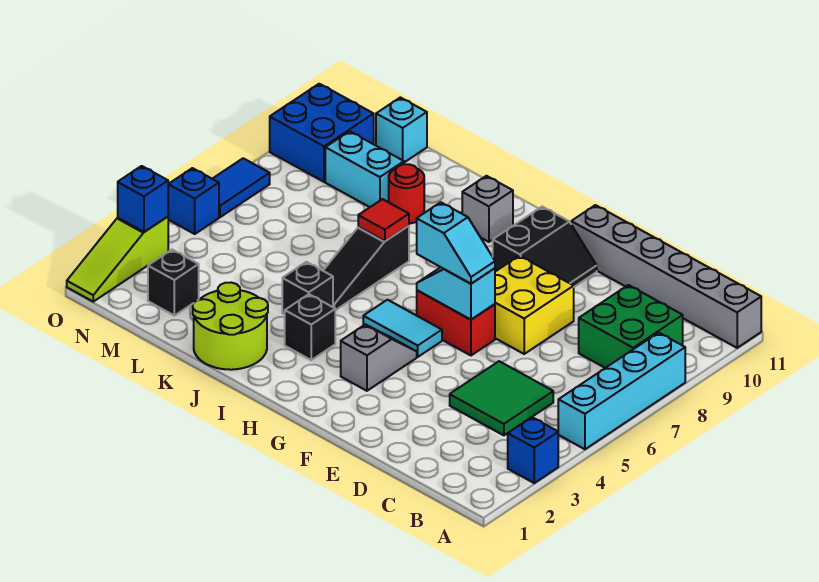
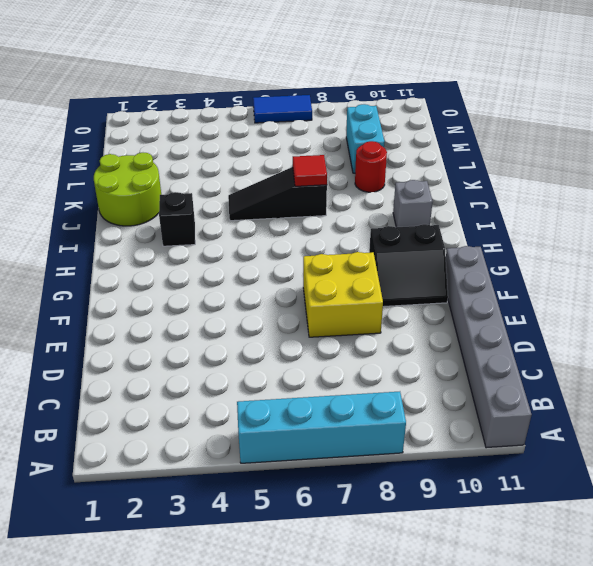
none -> blue brick A3 level 1
none -> green brick B8:C9 level 1
none -> green tile C4:D5 level 1

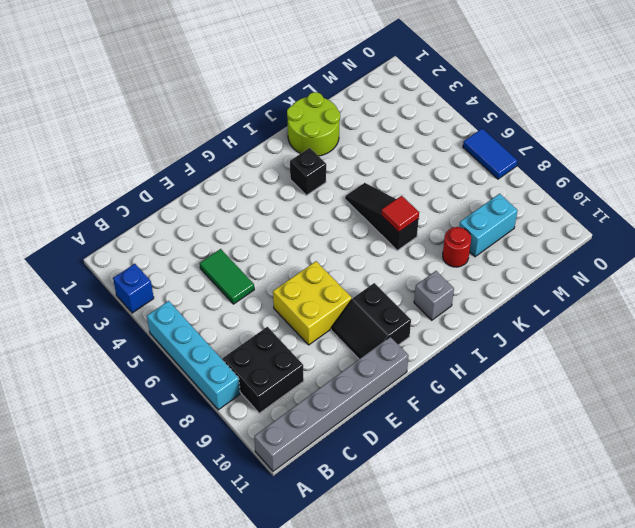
black brick B8:C9 level 1 -> green brick B8:C9 level 1
green tile D4:D5 level 1 -> green tile C4:D5 level 1
none -> red brick F6:G6 level 1
none -> grey slope G3:G4 level 1 top 3
none -> cyan tile G5:H5 level 1

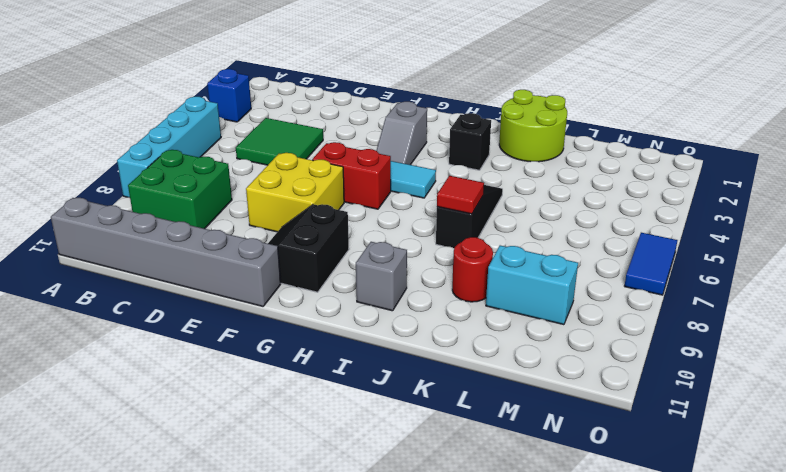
none -> black brick J4 level 1
none -> black brick M2 level 1
none -> cyan brick M11 level 1

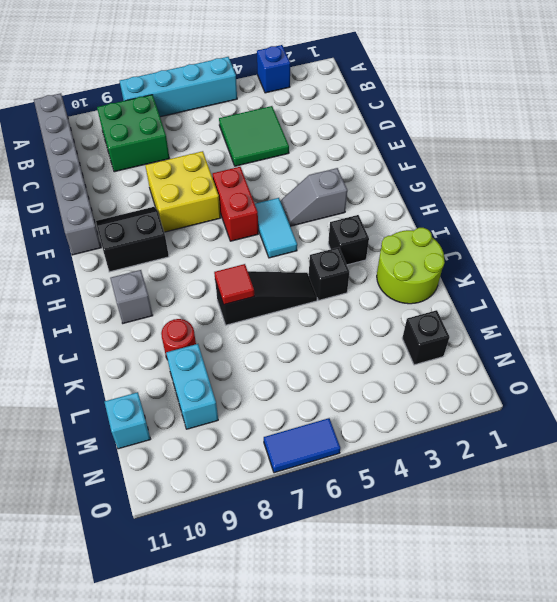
none -> blue brick N9:O10 level 1
none -> lime slope O1:O3 level 1 top 3
none -> blue brick O5 level 1

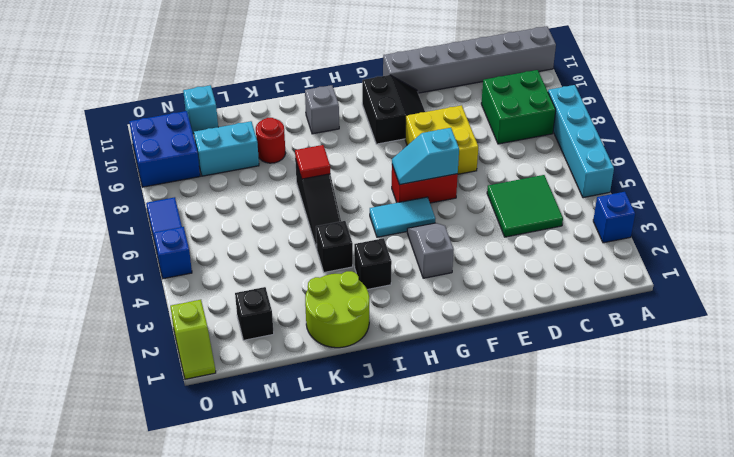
lime slope O1:O2 level 1 top 2 -> lime slope O1:O3 level 1 top 3
none -> blue brick O3 level 2
none -> cyan slope F6:G6 level 3 top G

